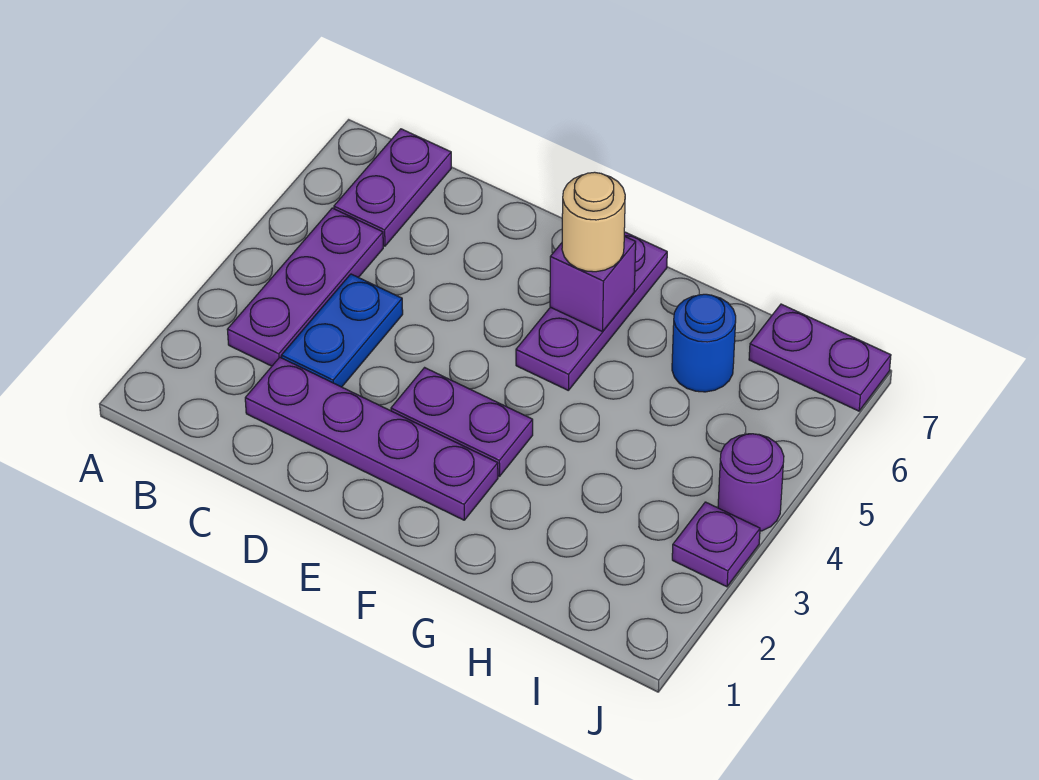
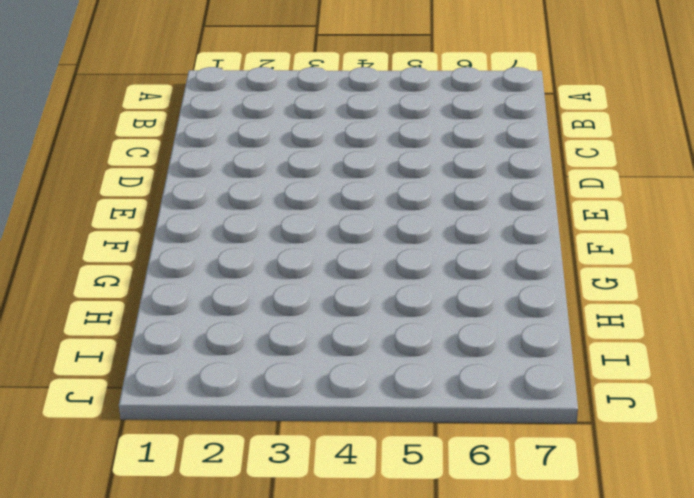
none -> purple plate B3:B5 level 1
none -> purple plate B6:B7 level 1
none -> purple plate C2:F2 level 1

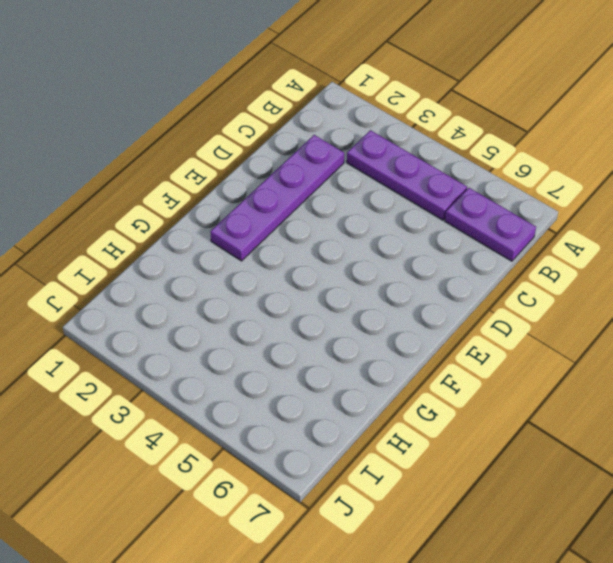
none -> blue plate C3:C4 level 1
none -> purple plate E3:F3 level 1
none -> purple plate F5:F7 level 1

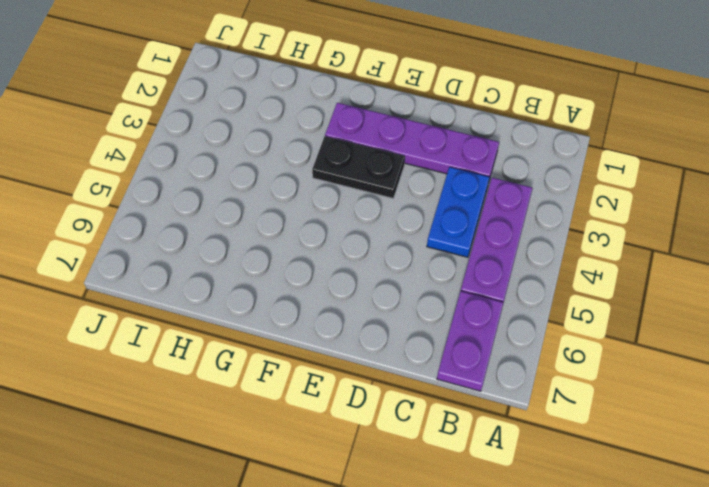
black plate E3:F3 level 1 -> purple plate E3:F3 level 1
none -> purple plate F5:F7 level 1
none -> blue round brick H6 level 1
none -> purple plate I7:J7 level 1

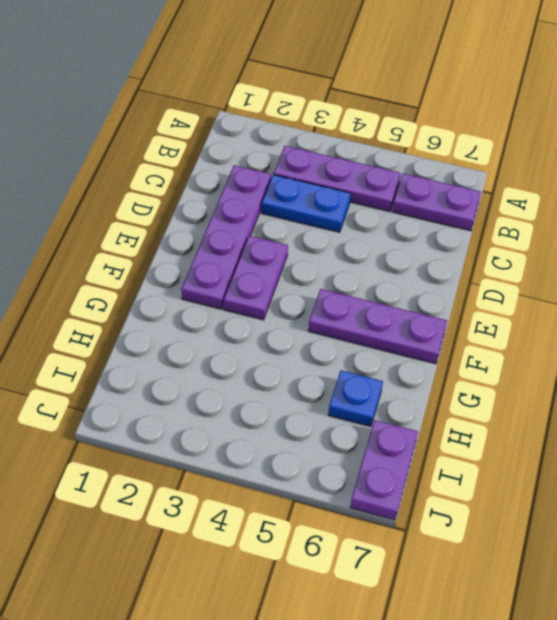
blue plate H6 level 1 -> blue round brick H6 level 1
none -> purple plate J3 level 1
none -> purple round brick J4 level 1
none -> purple brick F6 level 2

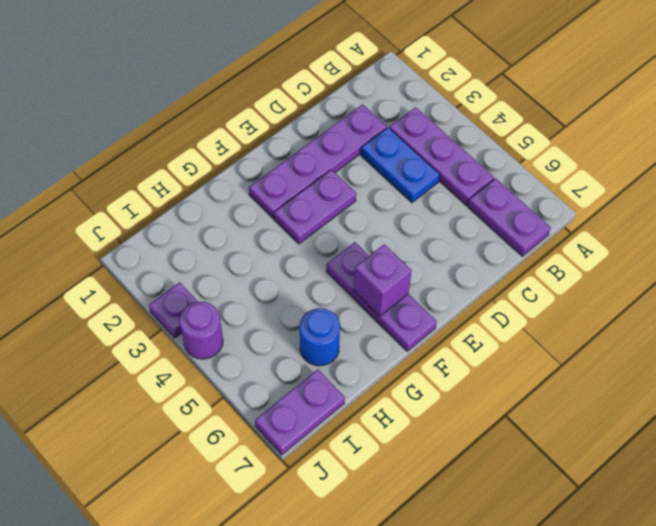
none -> tan round brick F6 level 3

